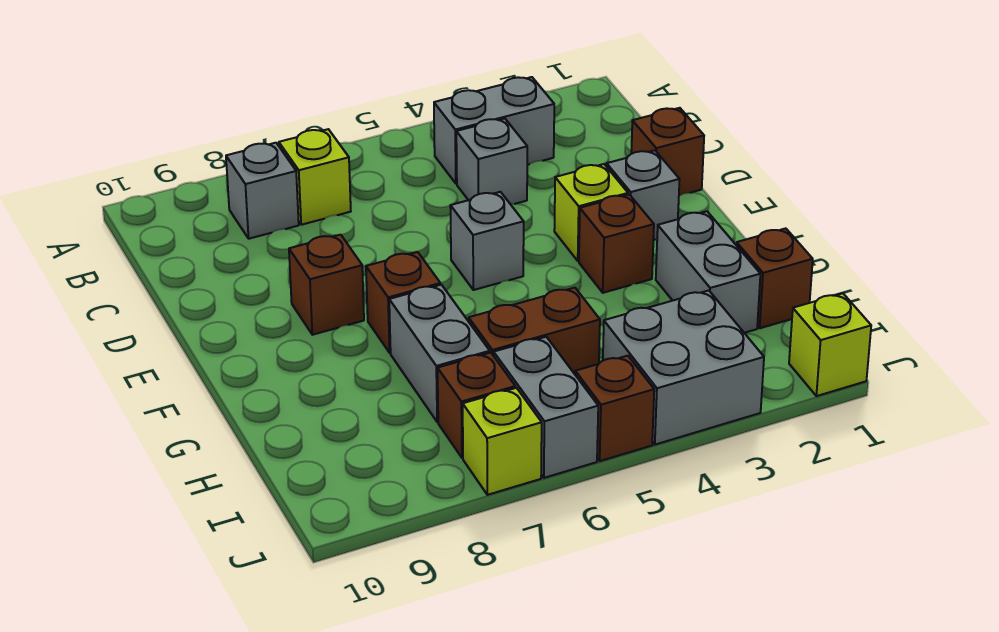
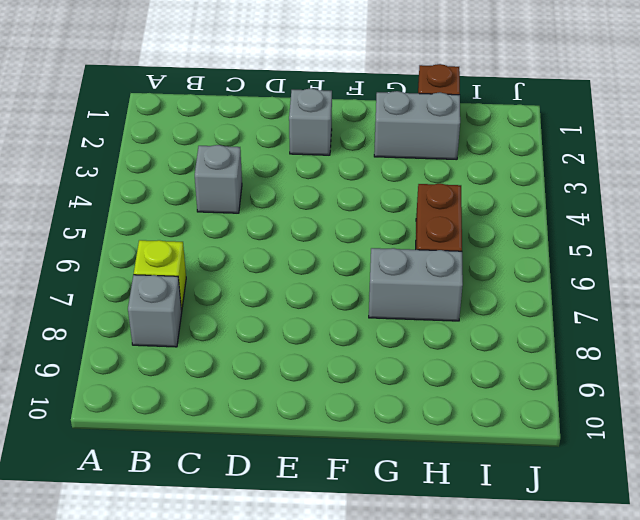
none -> grey brick B3:B4 level 1
none -> brown brick D1 level 1
none -> lime brick E3 level 1

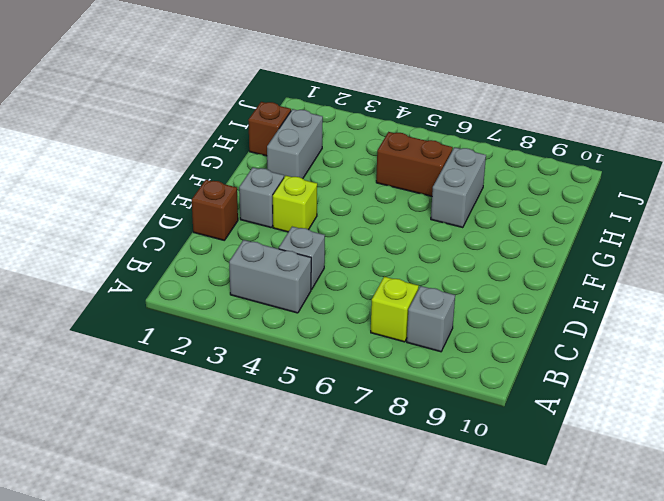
none -> grey brick E5 level 1
none -> brown brick E8 level 1
none -> brown brick F3 level 1

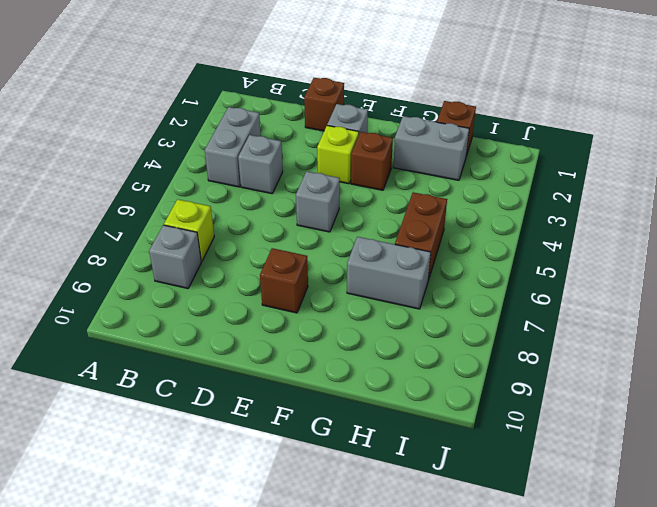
none -> brown brick F7 level 1
none -> grey brick I3:J4 level 1
none -> grey brick I6:J6 level 1

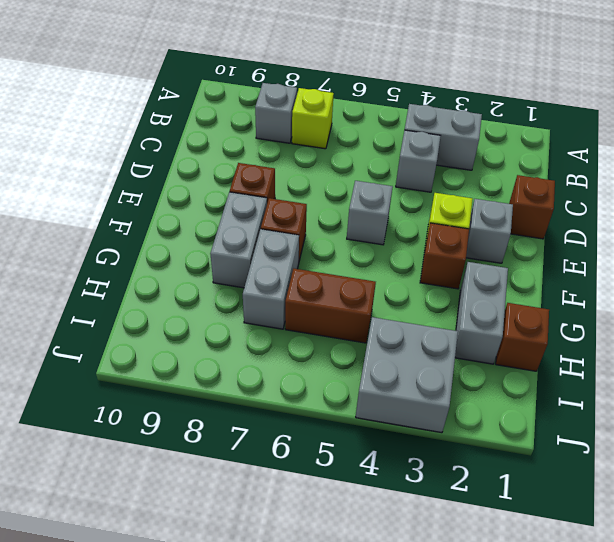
grey brick F8:G8 level 1 -> grey brick I6:J6 level 1
none -> brown brick I7 level 1
none -> lime brick J1 level 1
none -> brown brick J5 level 1

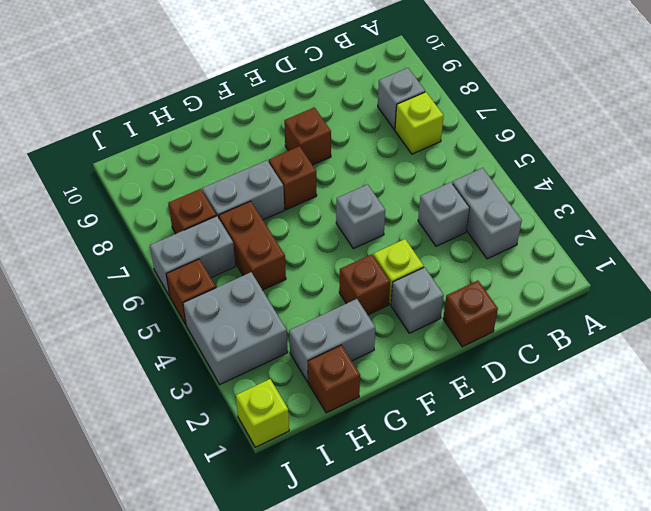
none -> lime brick J7 level 1

